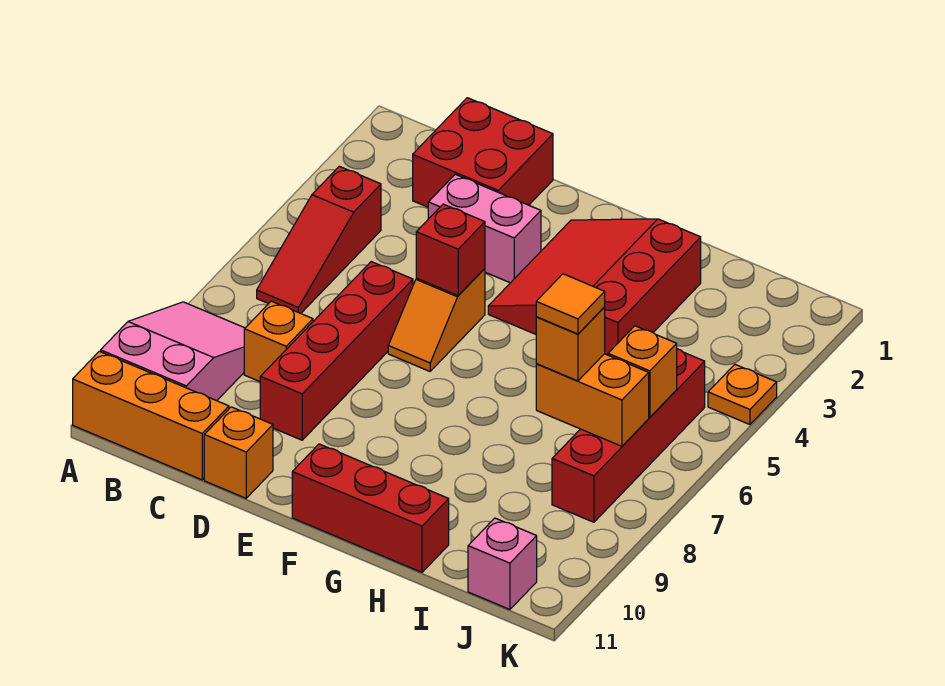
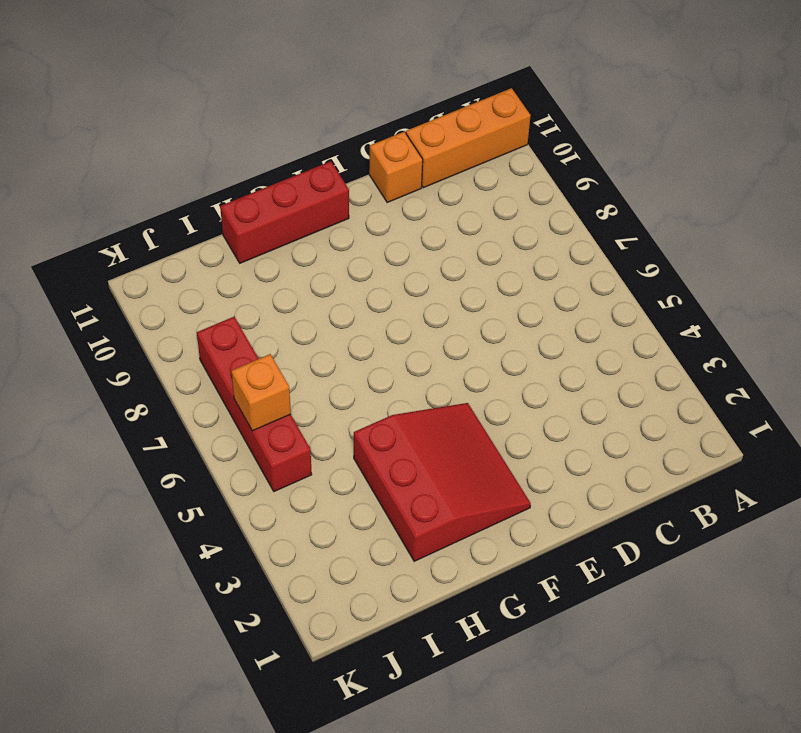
none -> pink slope A8:B10 level 1 top 10
none -> red slope B4:B6 level 1 top 4
none -> red brick C1:D2 level 1

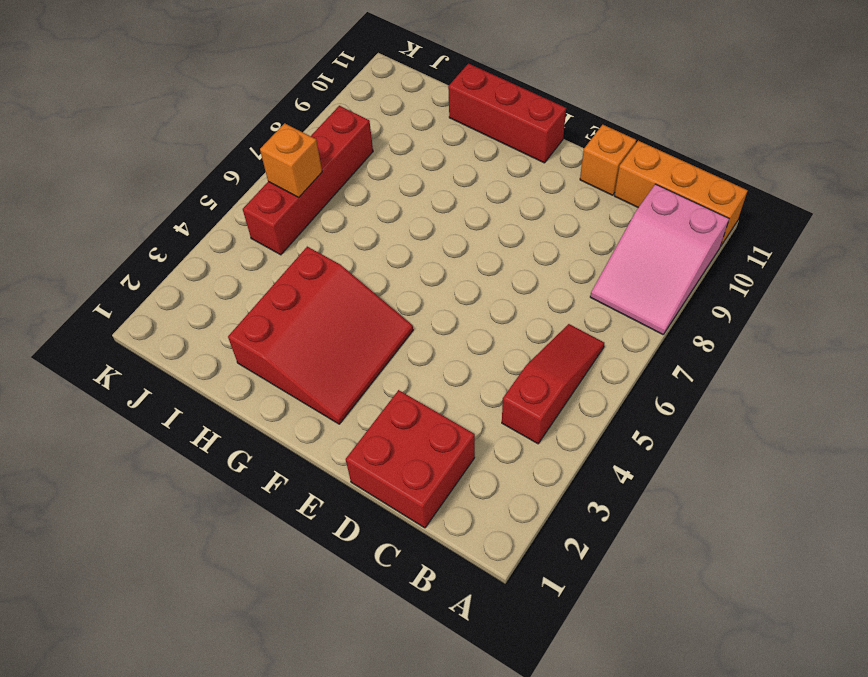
none -> orange brick C8 level 1
none -> pink brick D3:E3 level 1
none -> red brick D6:D9 level 1

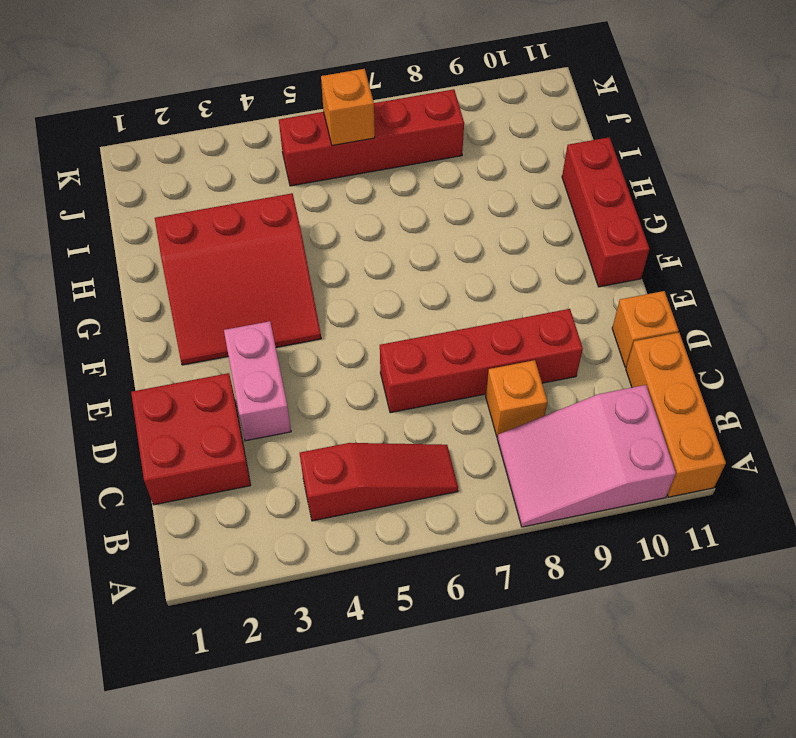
none -> orange slope E5:E6 level 1 top 5
none -> pink brick J11 level 1
none -> orange plate K4 level 1

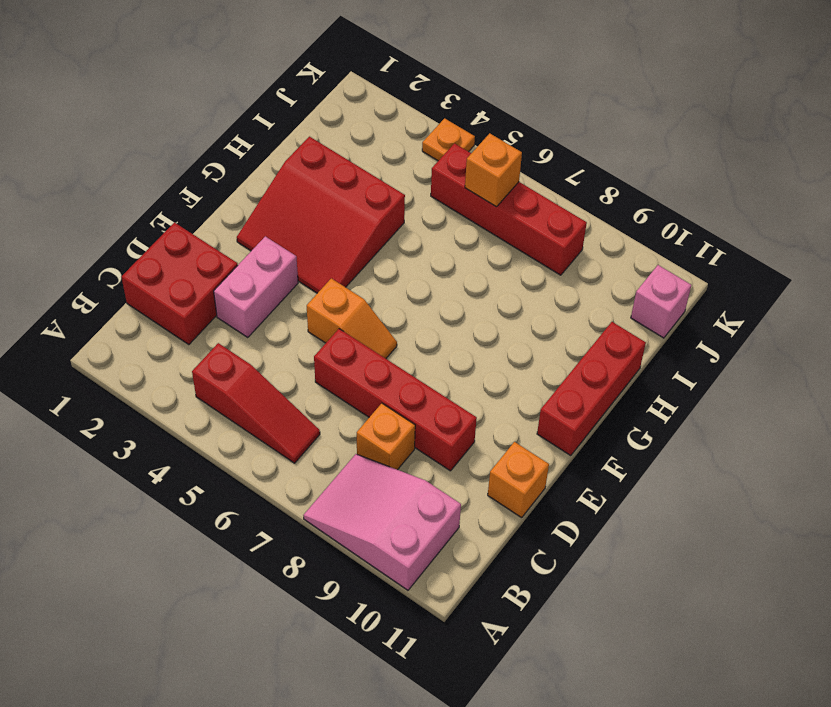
none -> orange brick A11:C11 level 1
none -> red brick E5 level 2
none -> orange brick I7:J7 level 2

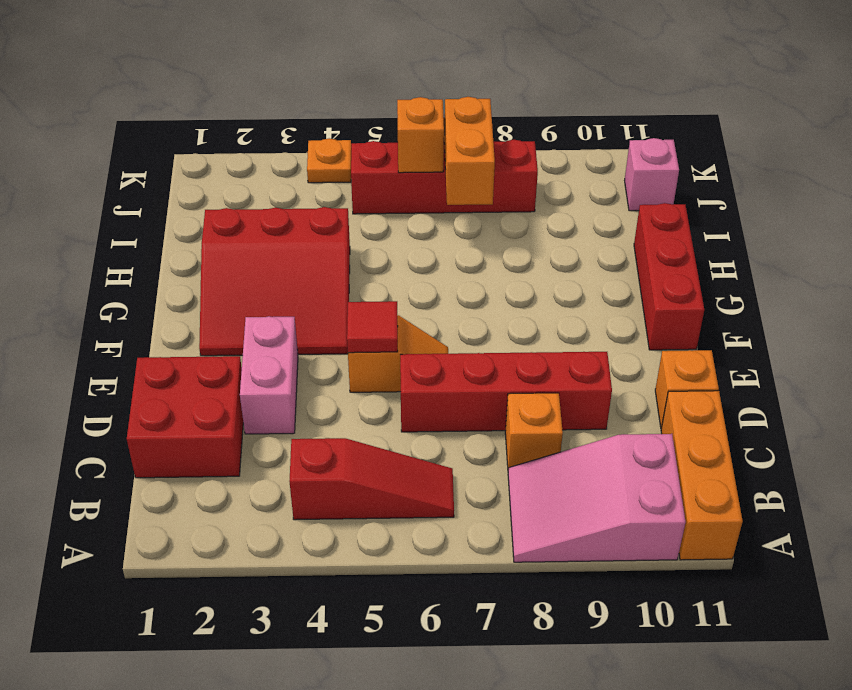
red tile E5 level 2 -> red brick E5 level 2
none -> orange brick I7 level 3
none -> orange tile I7 level 4

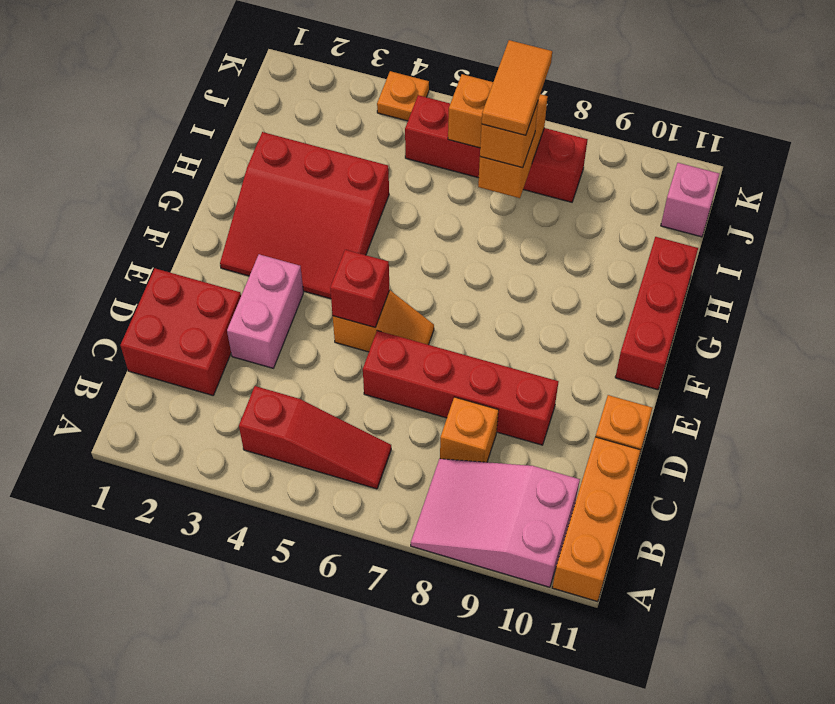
orange tile I7:J7 level 4 -> orange tile I7 level 4

